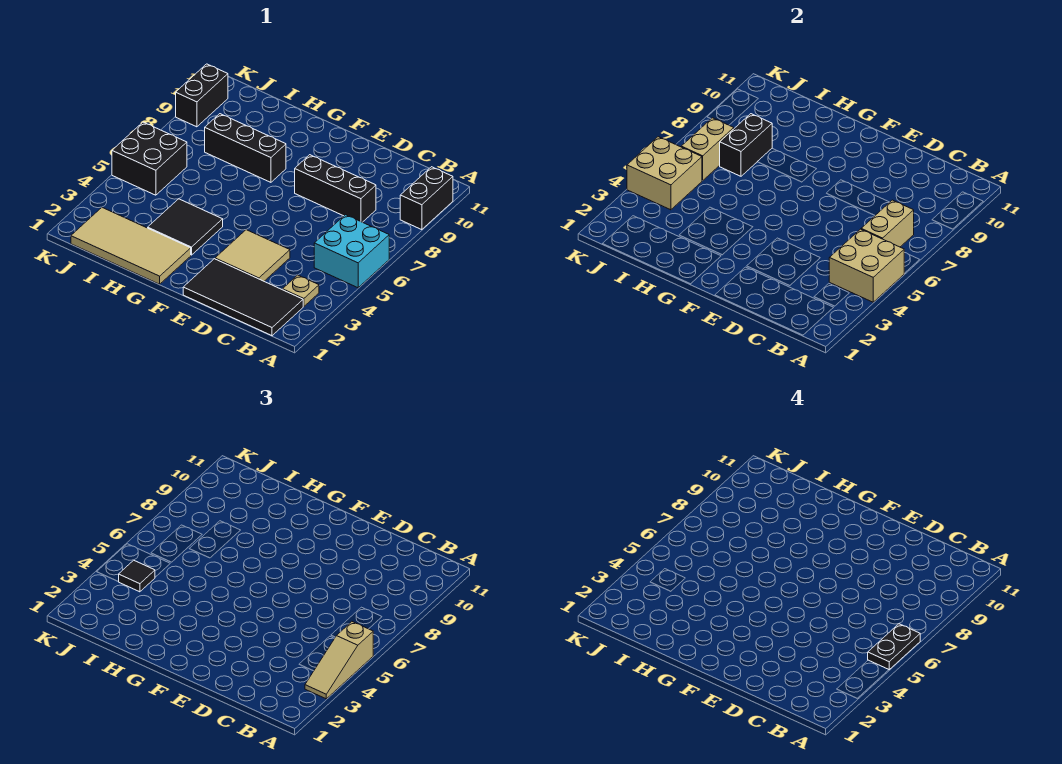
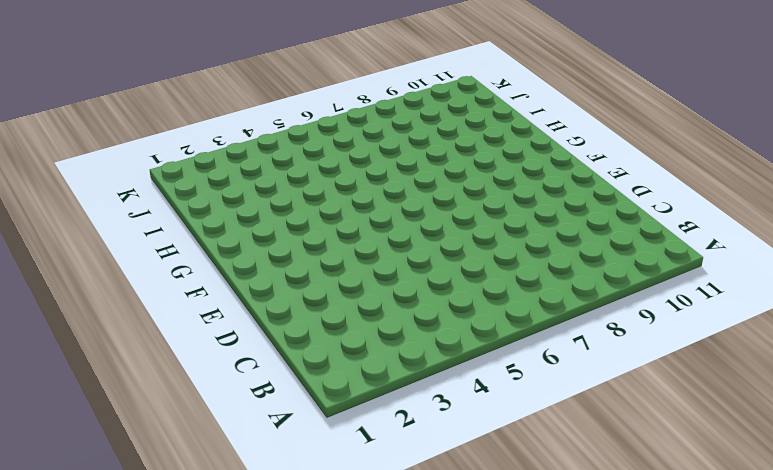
none -> cyan brick A5:B6 level 1
none -> black brick A9:A10 level 1
none -> black tile B1:E2 level 1

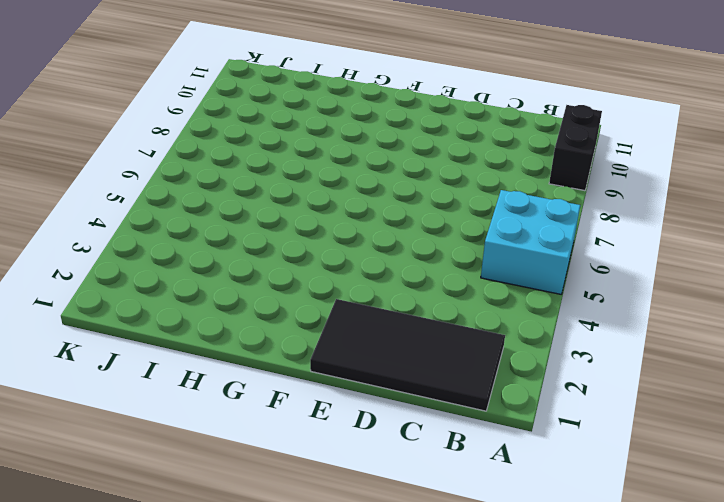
none -> tan plate B3 level 1
none -> black brick C8:E8 level 1
none -> tan tile D3:E4 level 1

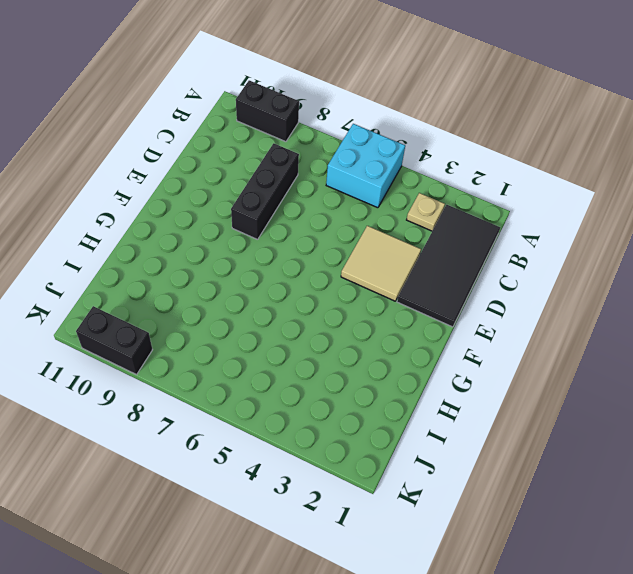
none -> tan tile G1:J2 level 1
none -> black tile G3:H4 level 1
none -> black brick G8:I8 level 1

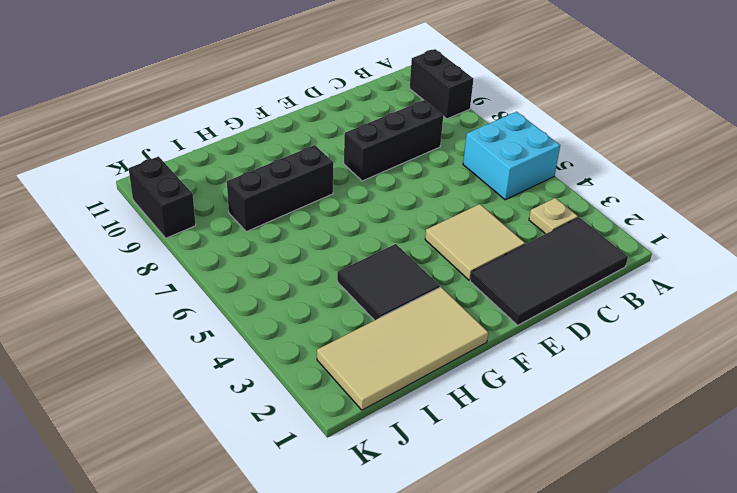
none -> black brick J5:K6 level 1
none -> tan brick A4:B5 level 2
none -> tan brick B6:B7 level 2

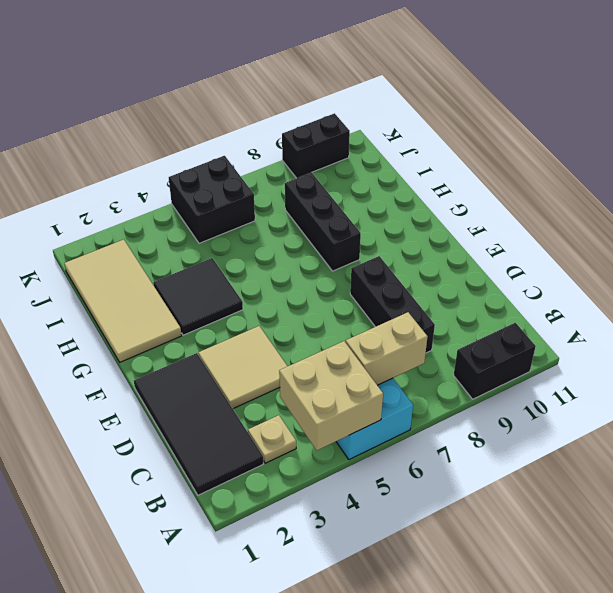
none -> black brick I7:I8 level 2
none -> tan brick J4:K5 level 2
none -> tan brick J6:J7 level 2

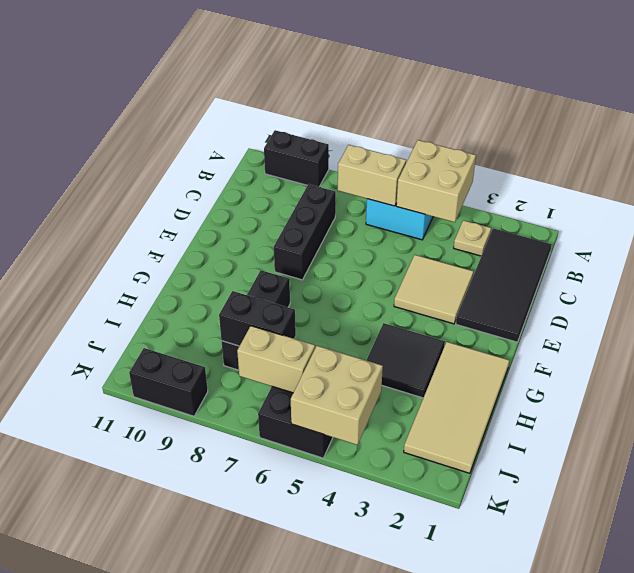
none -> tan slope A3:A5 level 3 top 5
none -> black tile J4 level 3
none -> black plate A5:A6 level 4

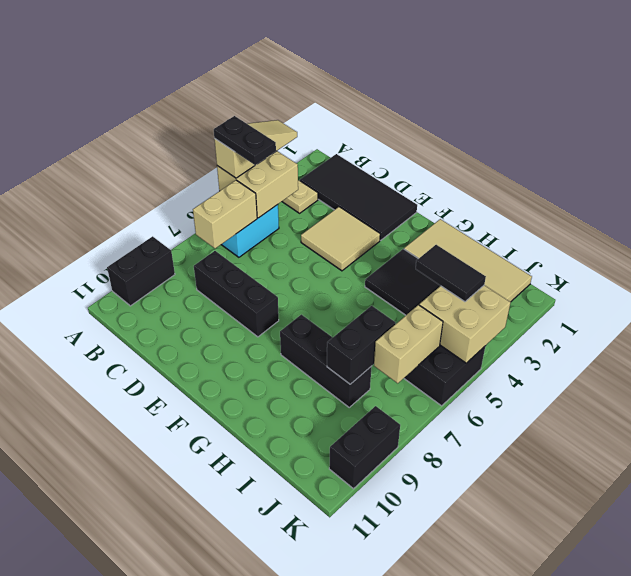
black plate A5:B5 level 4 -> black plate A5:A6 level 4
black tile I4:J4 level 3 -> black tile J4 level 3

